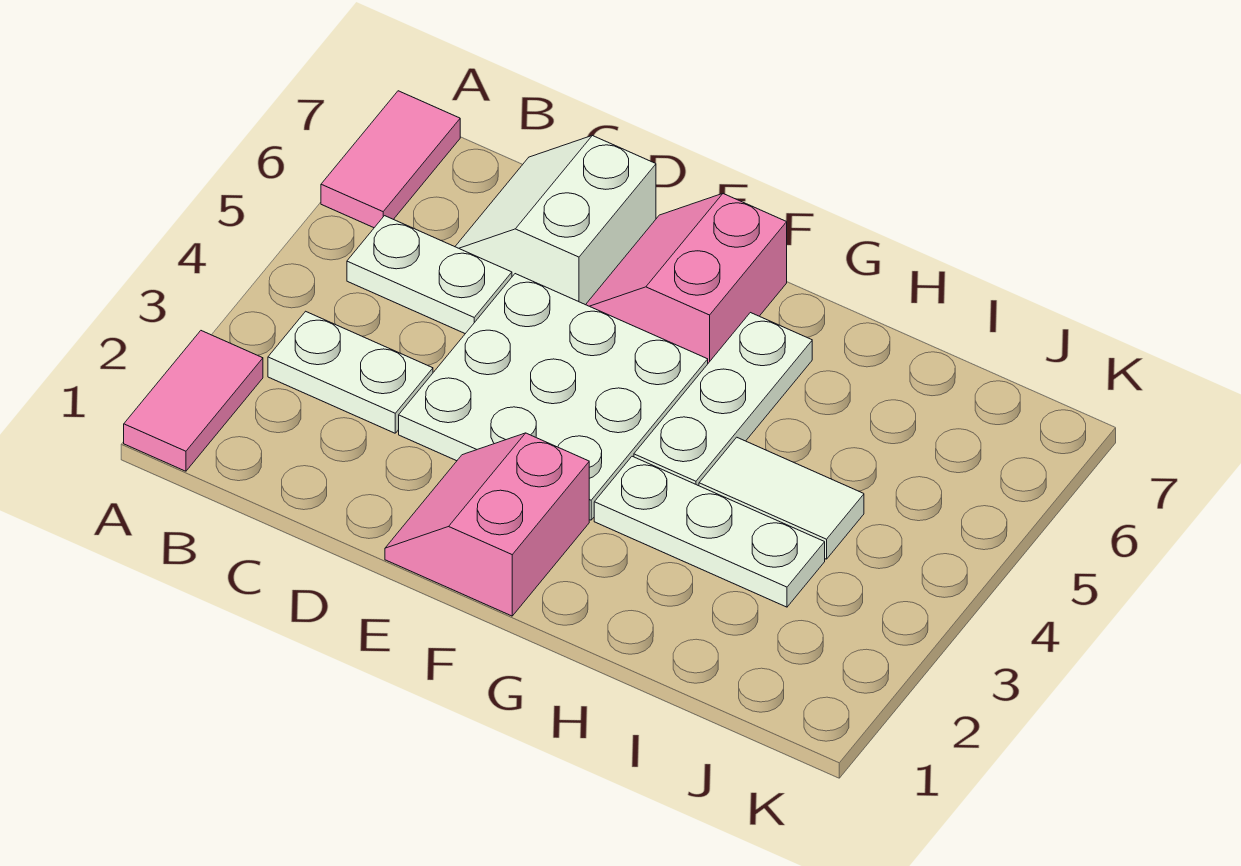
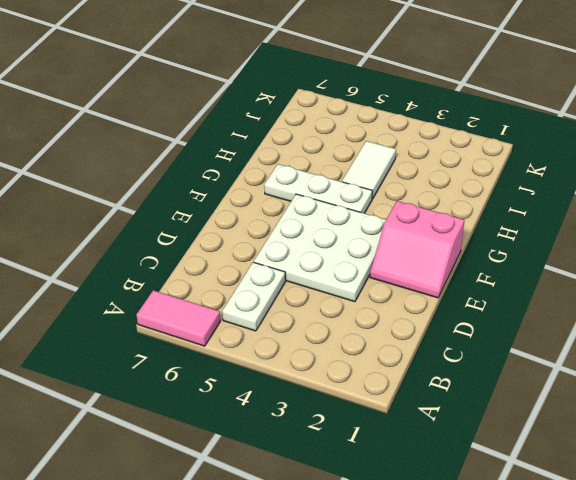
none -> pink tile A1:A2 level 1
none -> white plate B3:C3 level 1

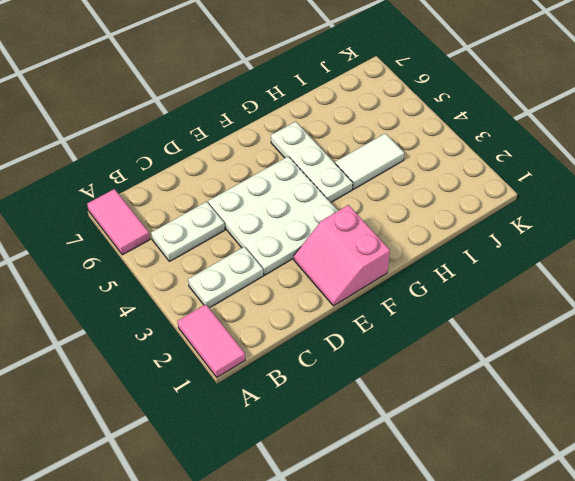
none -> white slope C6:D7 level 1 top D
none -> pink slope E6:F7 level 1 top F

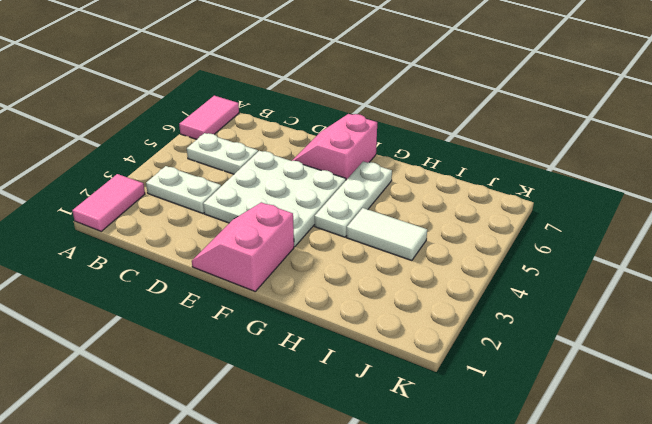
none -> white slope C6:D7 level 1 top D
none -> white plate G3:I3 level 1

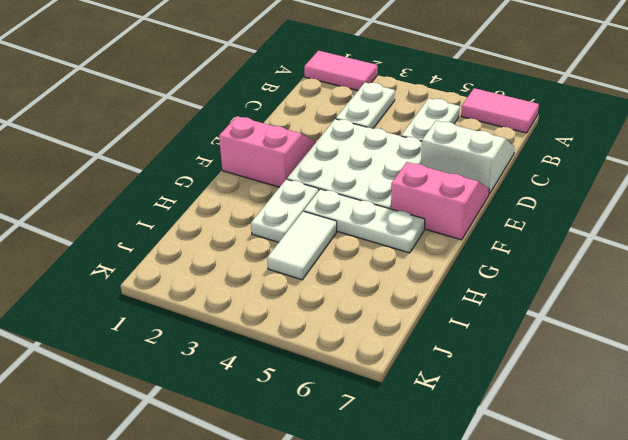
white plate G3:H3 level 1 -> white plate G3:I3 level 1

